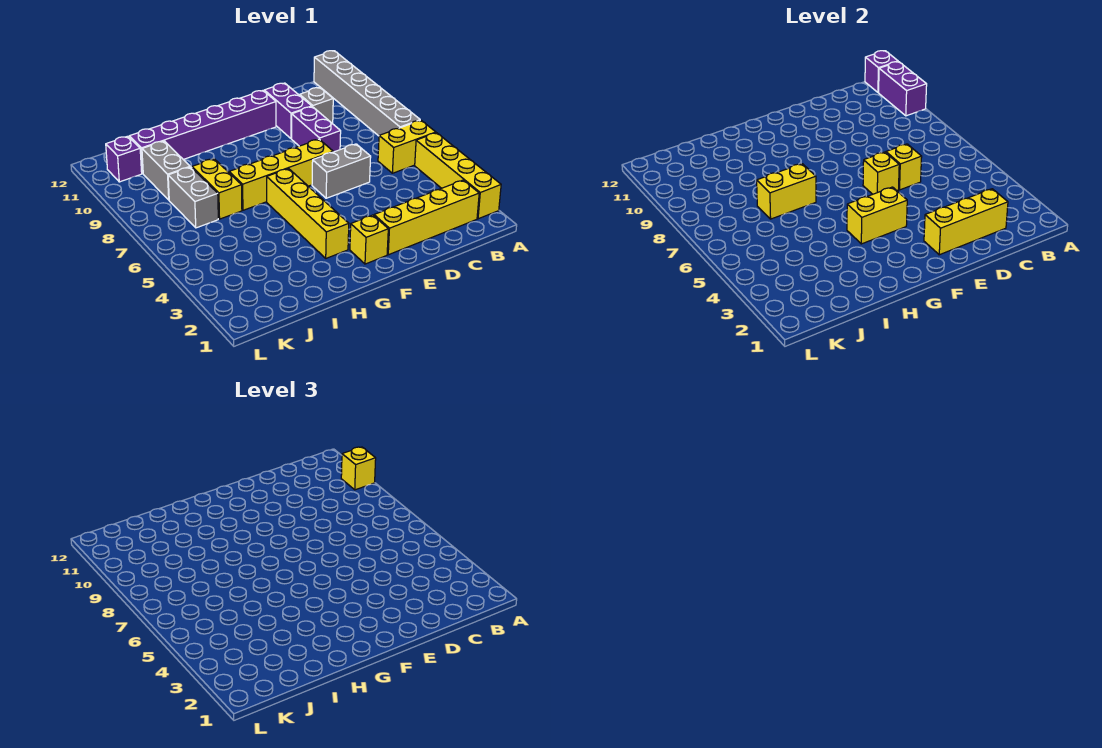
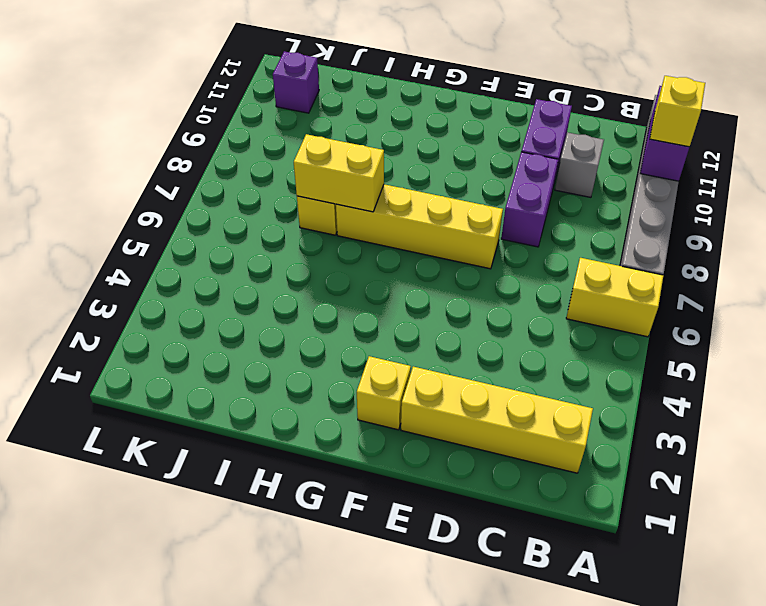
none -> yellow brick A2:A5 level 1
none -> grey brick D6:E6 level 1
none -> purple brick E11:J11 level 1

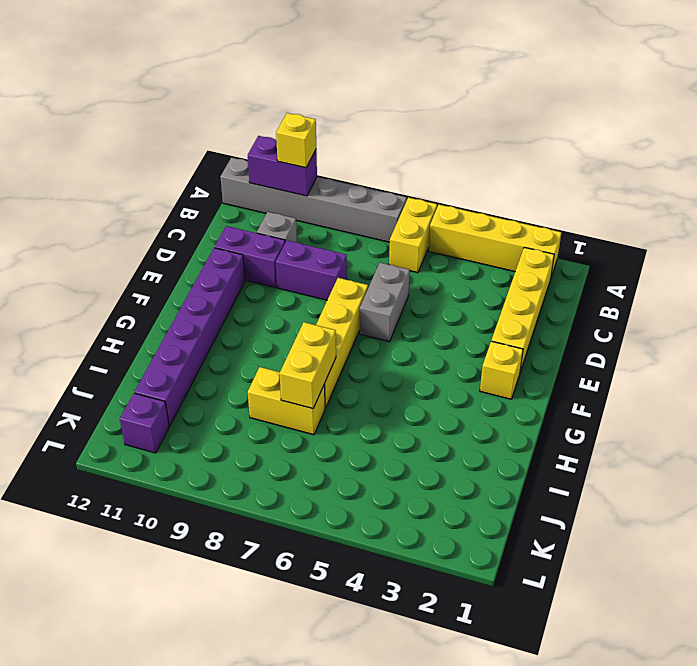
none -> yellow brick G3:G6 level 1
none -> grey brick J7:J8 level 1
none -> grey brick J9:J10 level 1

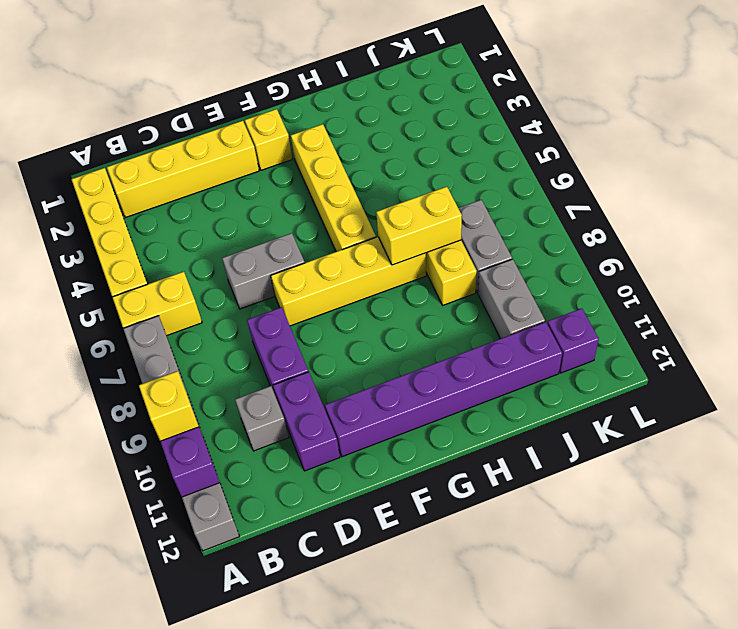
none -> purple brick A12 level 2
none -> yellow brick C2:E2 level 2
none -> yellow brick D6 level 2

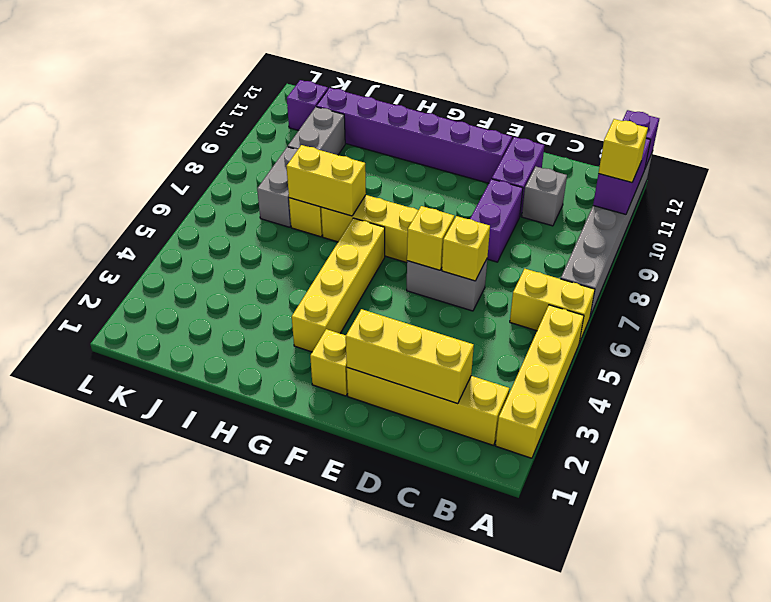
none -> yellow brick F4:G4 level 2

